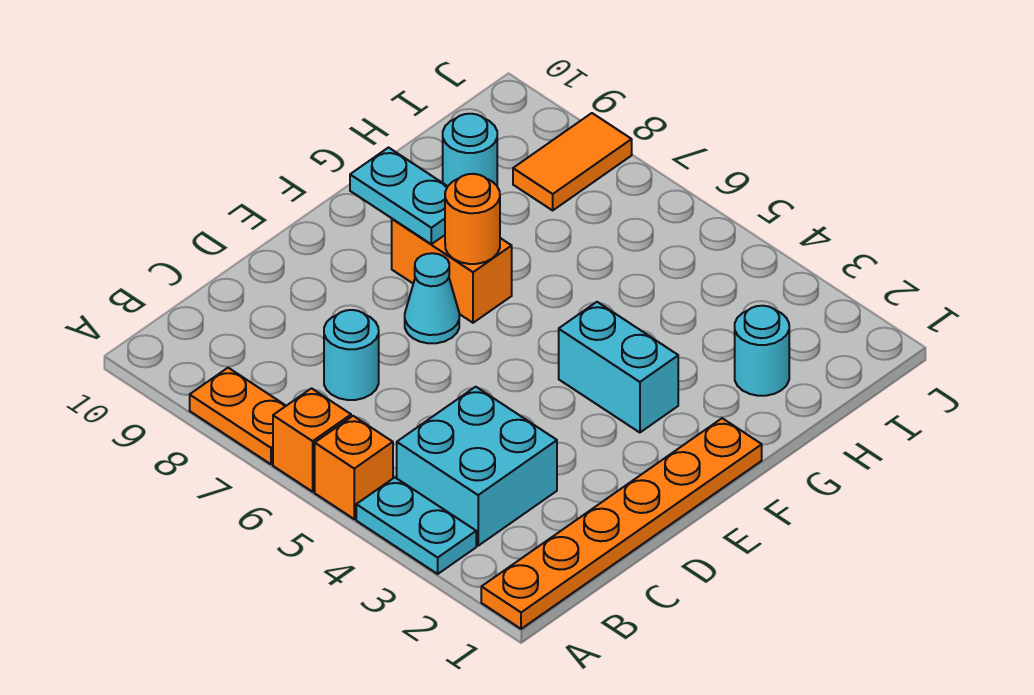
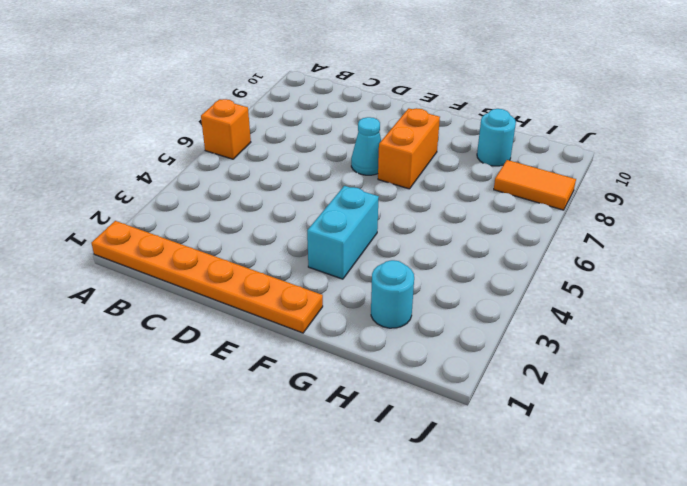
none -> cyan plate A3:A4 level 1
none -> orange brick A5 level 1
none -> orange plate A7:A8 level 1

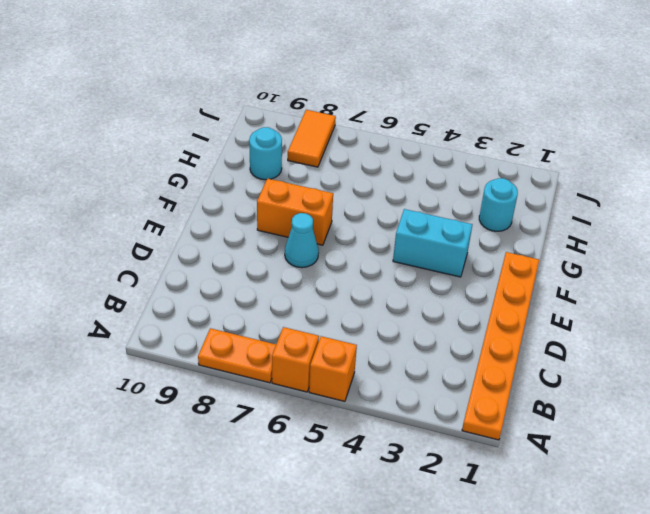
none -> cyan plate A3:A4 level 1
none -> cyan brick B3:C4 level 1
none -> cyan round brick C7 level 1

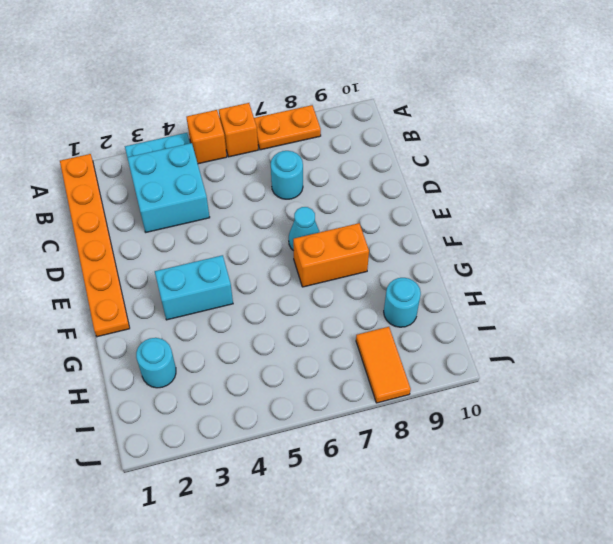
none -> orange round brick F7 level 2
none -> cyan plate F8:F9 level 2

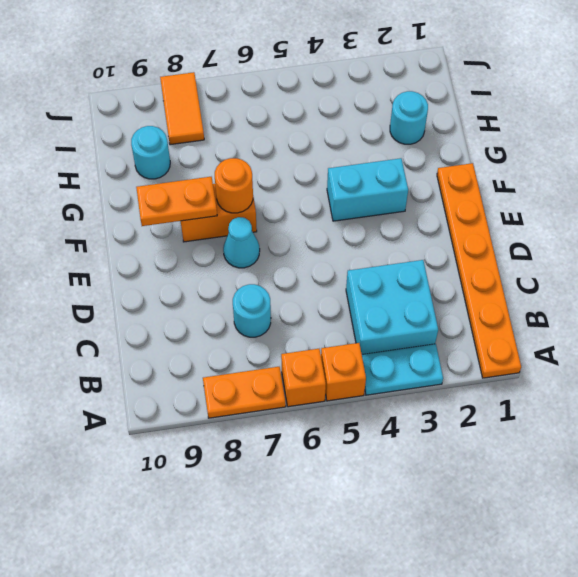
orange plate F8:F9 level 2 -> cyan plate F8:F9 level 2

